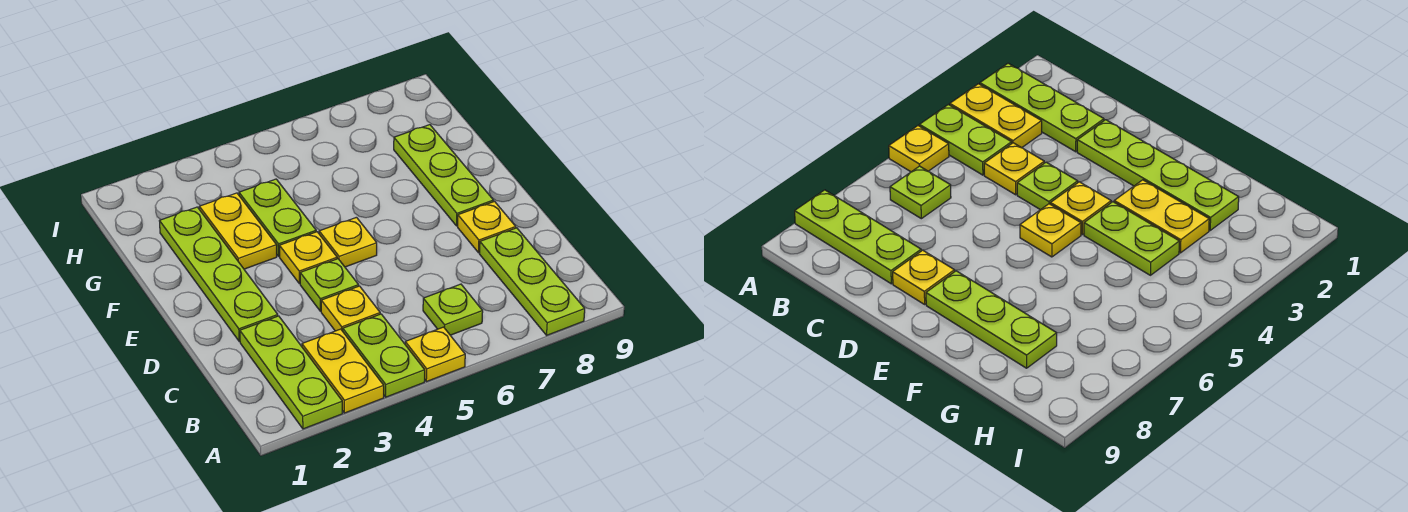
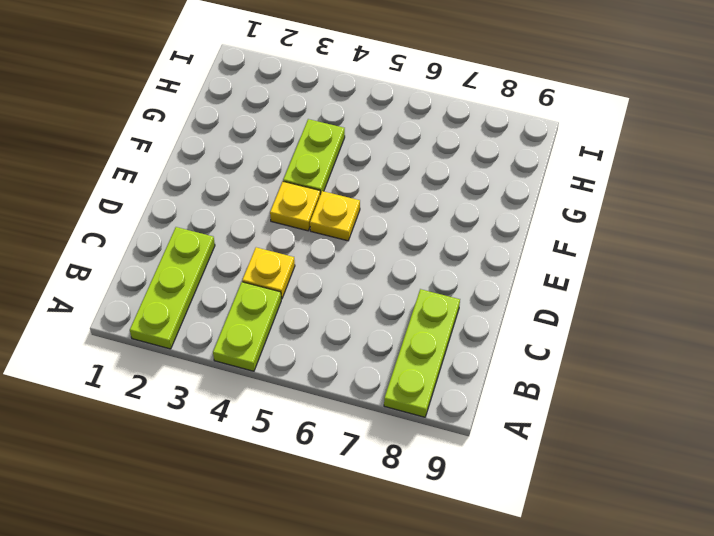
none -> yellow plate A3:B3 level 1
none -> yellow plate A5 level 1
none -> lime plate B6 level 1

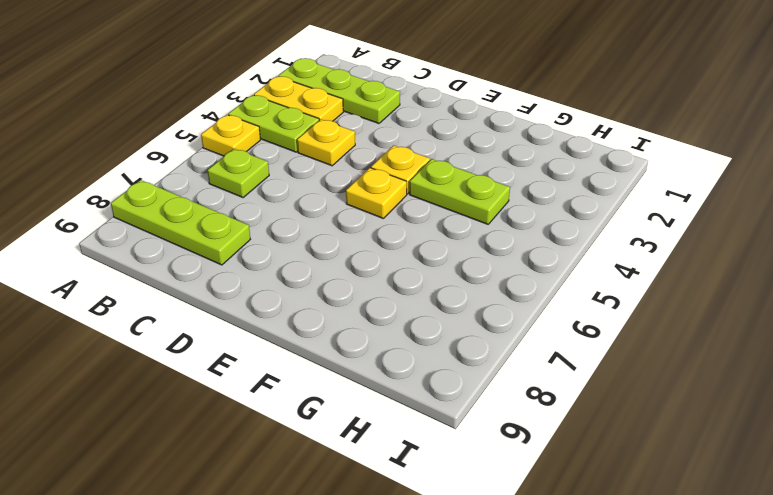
none -> lime plate D2:G2 level 1
none -> lime plate D4 level 1
none -> yellow plate D8 level 1

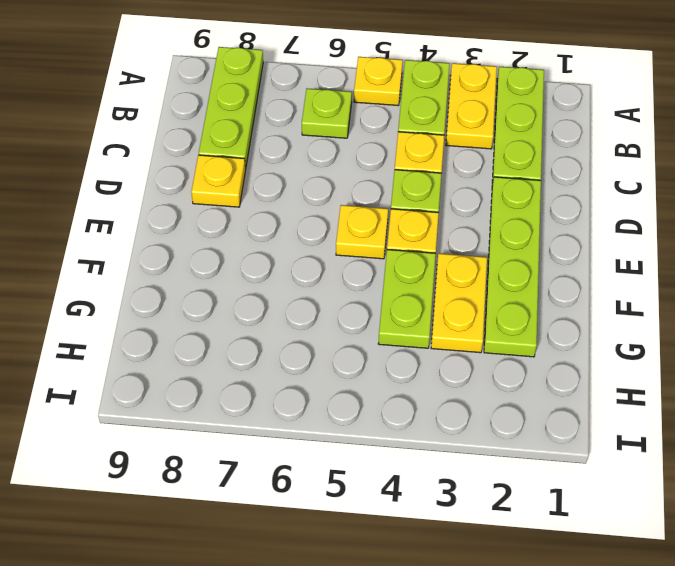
none -> lime plate E8:G8 level 1

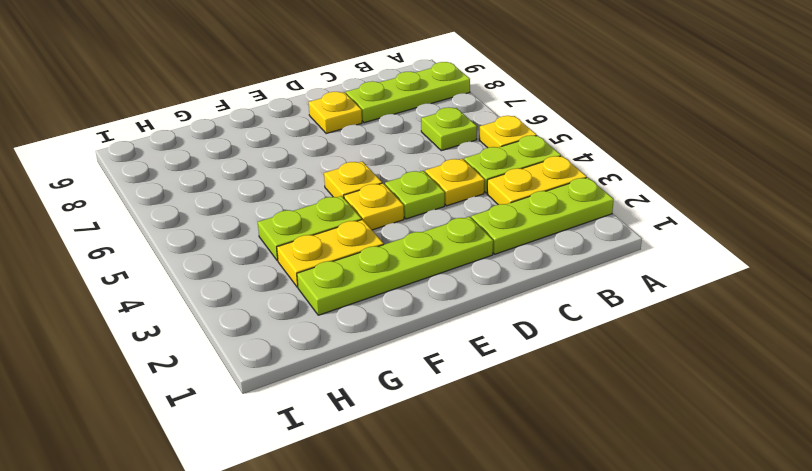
none -> lime plate E8:G8 level 1

